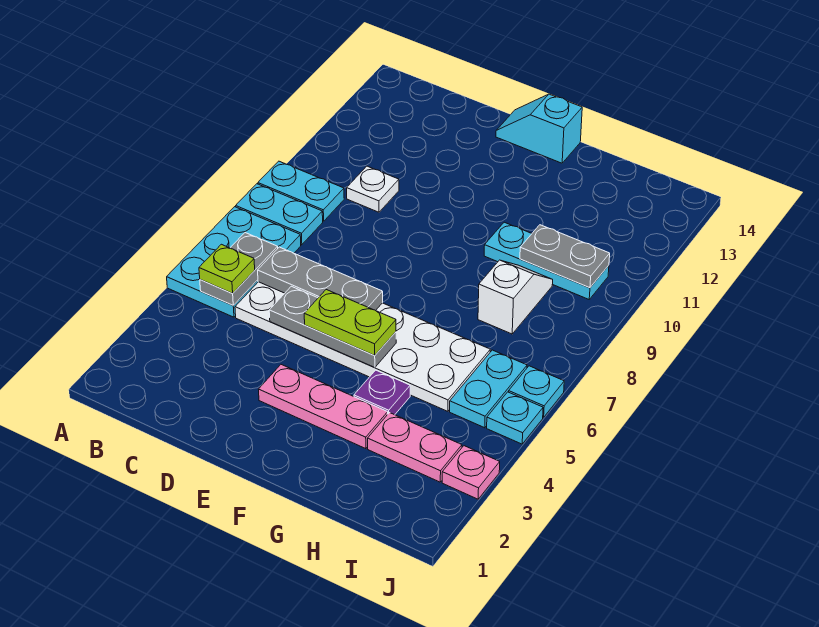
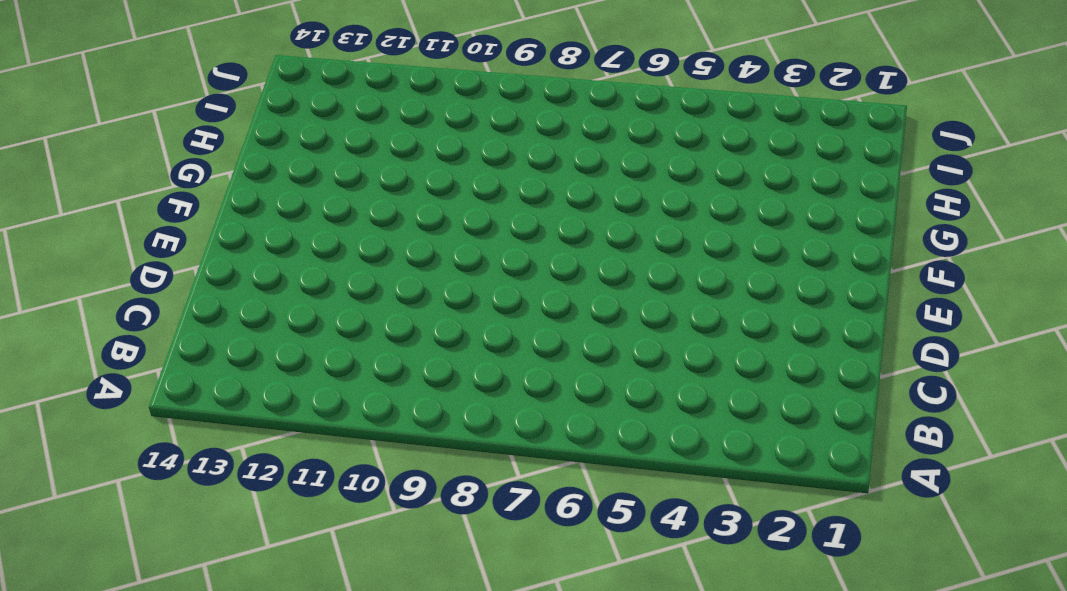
none -> cyan plate A5:B7 level 1
none -> cyan plate A8:B8 level 1
none -> cyan plate A9:B9 level 1

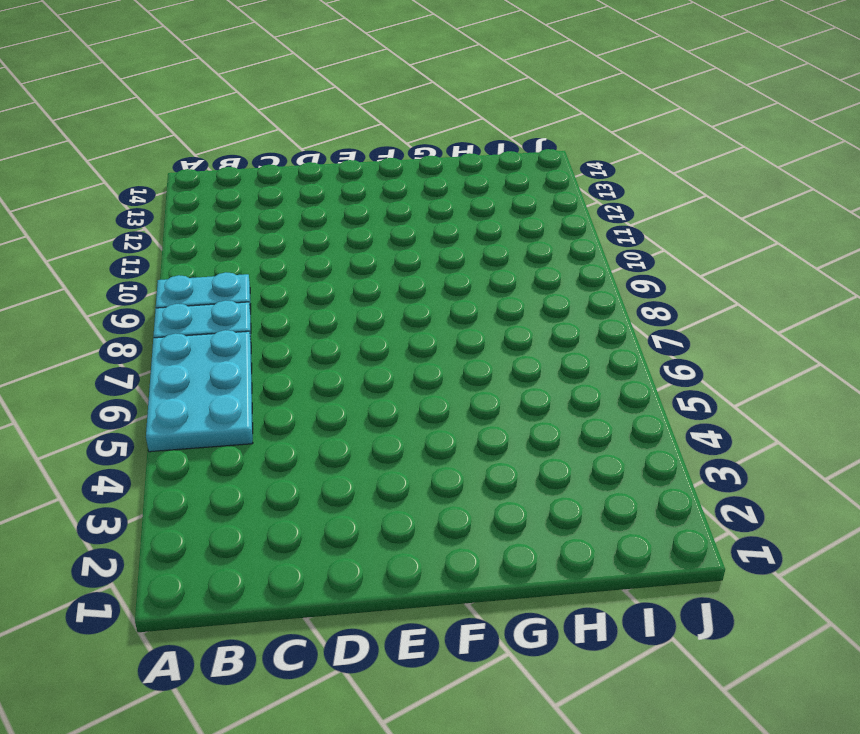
none -> white plate C5:H6 level 1
none -> white plate C10 level 1
none -> pink plate E3:G3 level 1

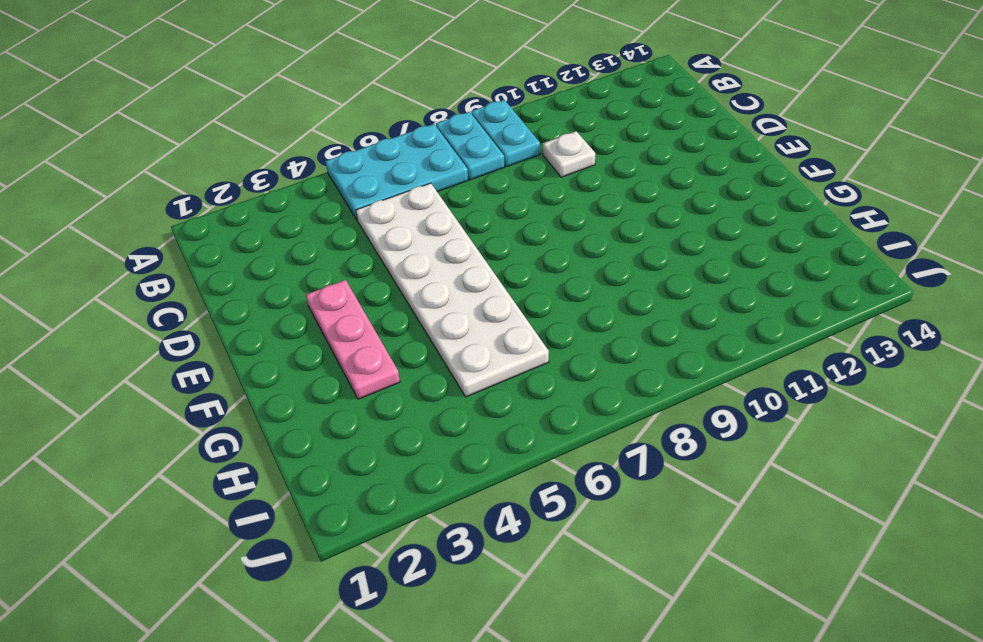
none -> cyan slope E14:F14 level 1 top F
none -> purple plate G4 level 1
none -> cyan plate G10:I10 level 1

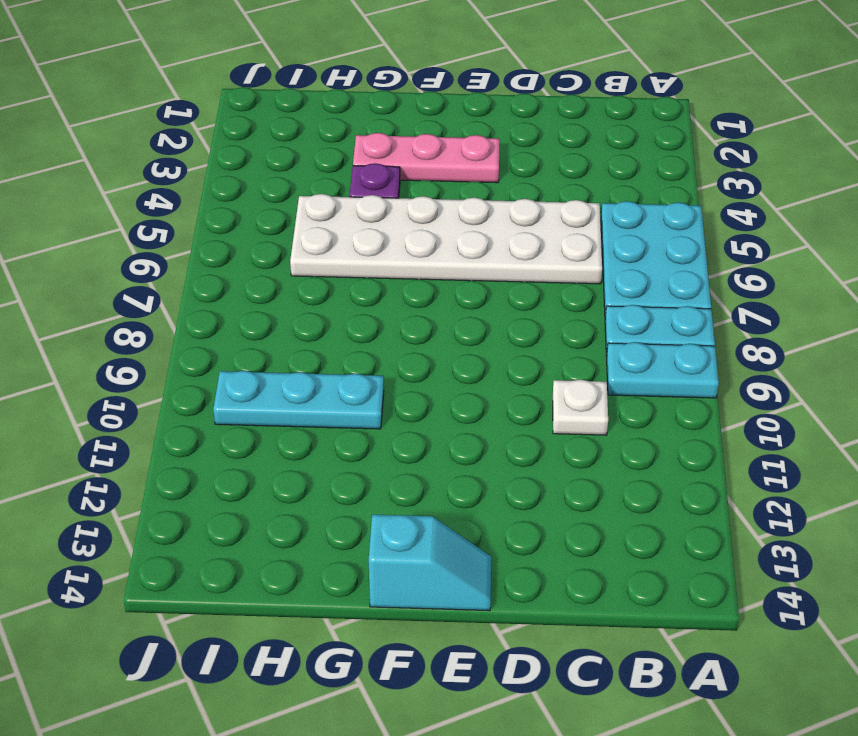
none -> pink plate H3:I3 level 1
none -> white slope H8:H9 level 1 top 8
none -> cyan plate I5:I6 level 1

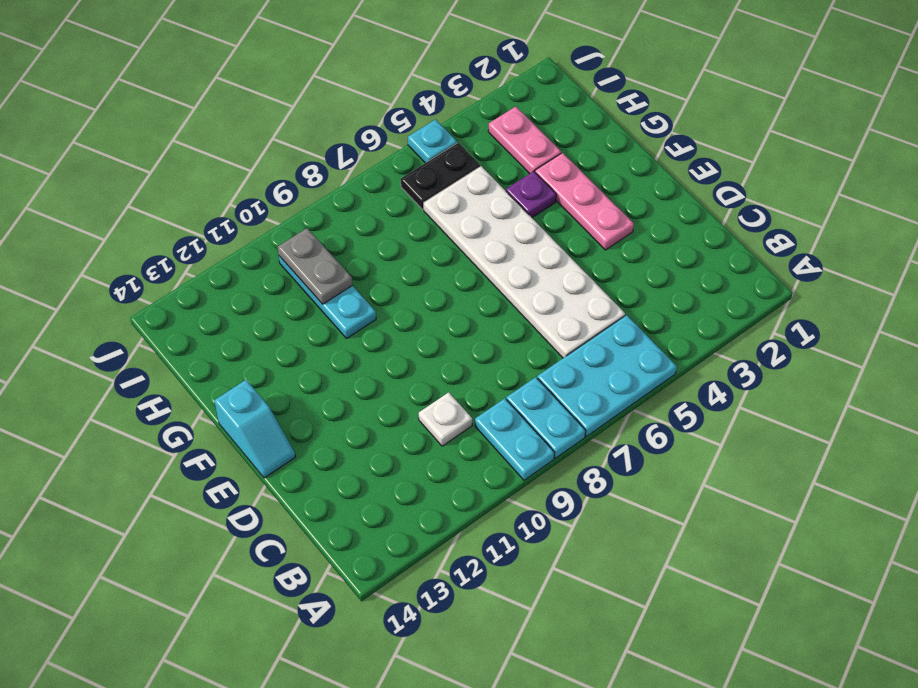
black plate I5:I6 level 1 -> cyan plate I5:I6 level 1
none -> white slope H8:H9 level 1 top 8
none -> pink plate J3 level 1
none -> cyan plate J6 level 1

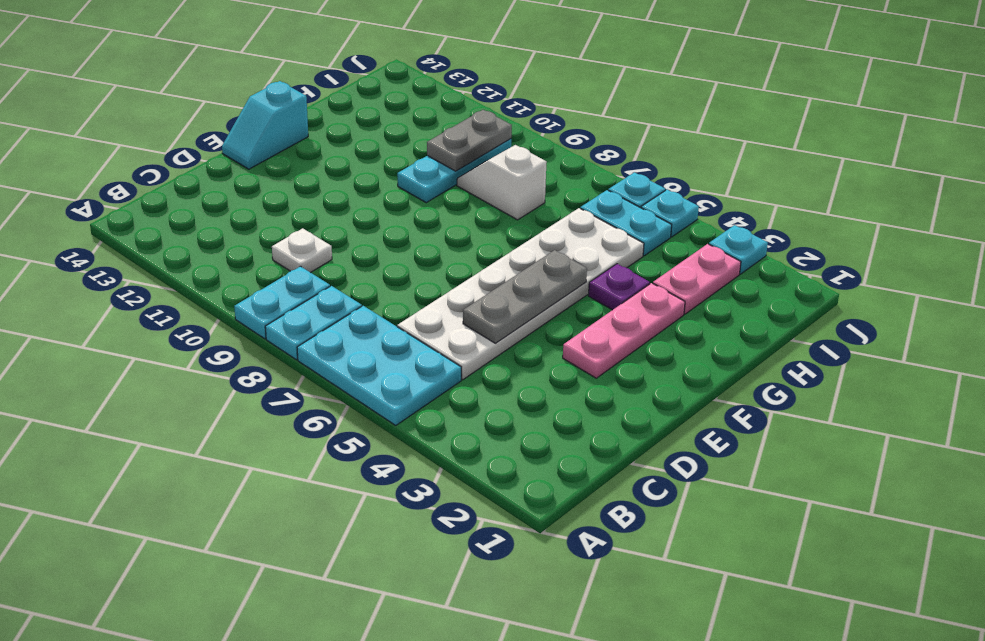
cyan plate J3 level 1 -> pink plate J3 level 1
none -> grey plate B5:B6 level 2
none -> grey plate C6:E6 level 2
none -> lime plate B5 level 3

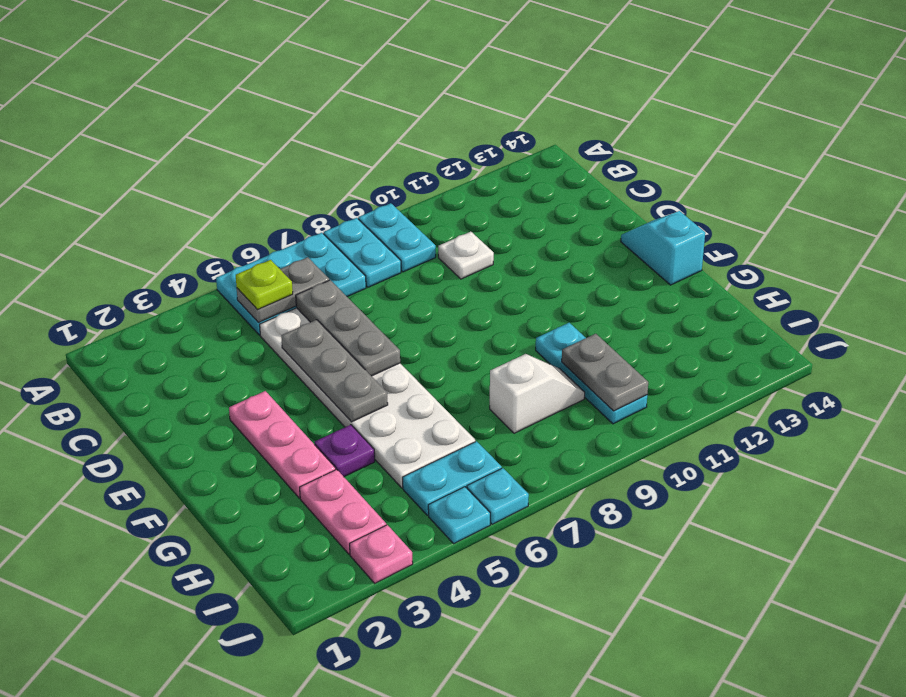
none -> lime plate E5:F5 level 3

